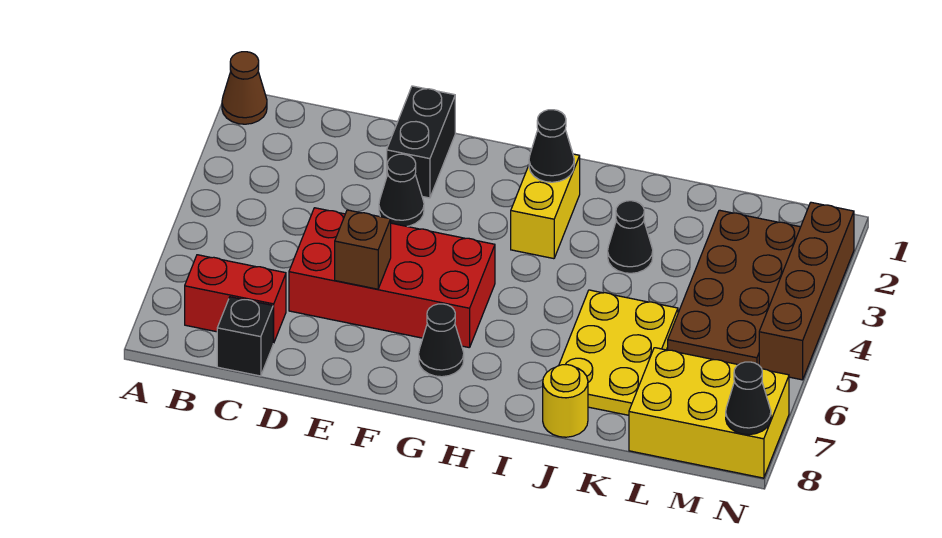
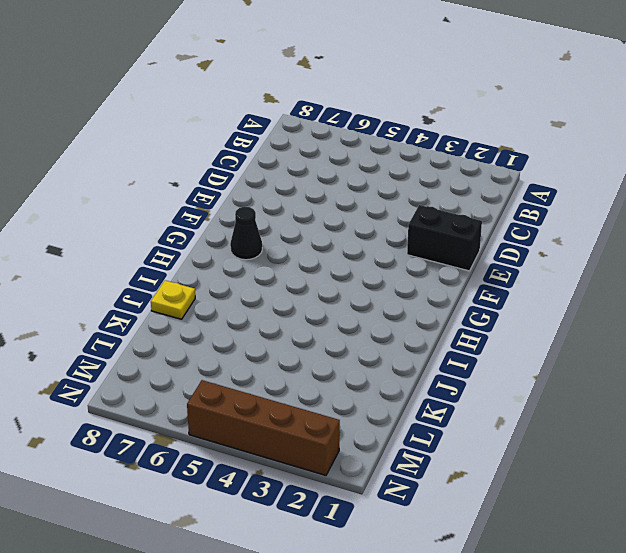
yellow plate J8 level 1 -> yellow round brick J8 level 1
none -> brown cone A1 level 1
none -> red brick B7:C7 level 1
none -> black brick C8 level 1

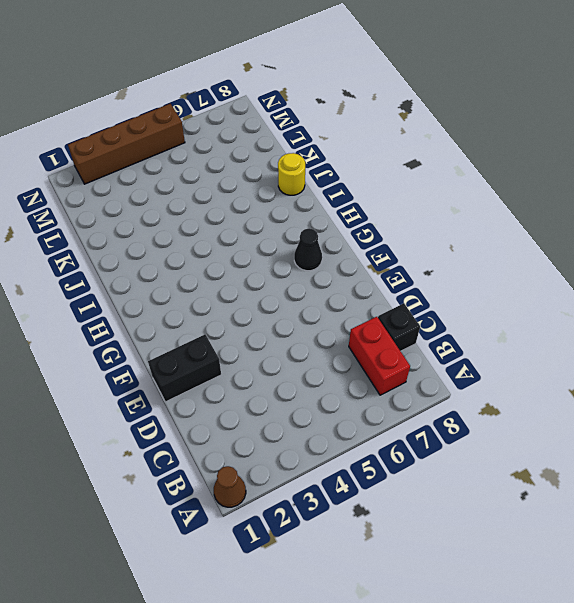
none -> red brick D5:G6 level 1
none -> black cone E3 level 1
none -> yellow brick H2:H3 level 1

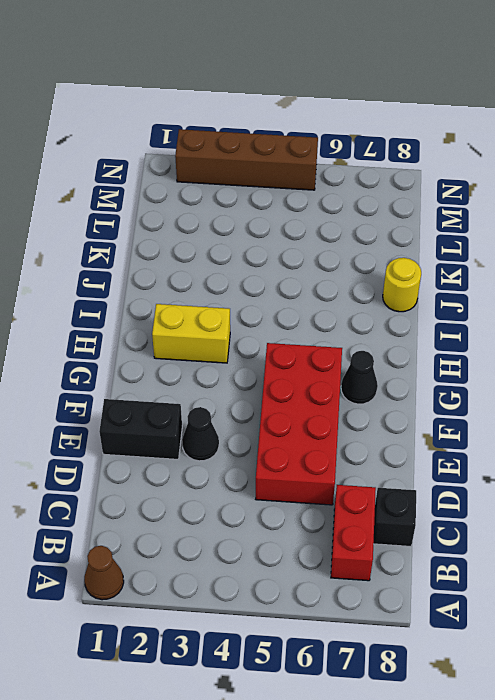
none -> black cone J3 level 1
none -> yellow plate J5:K7 level 1
none -> brown plate L2:M5 level 1

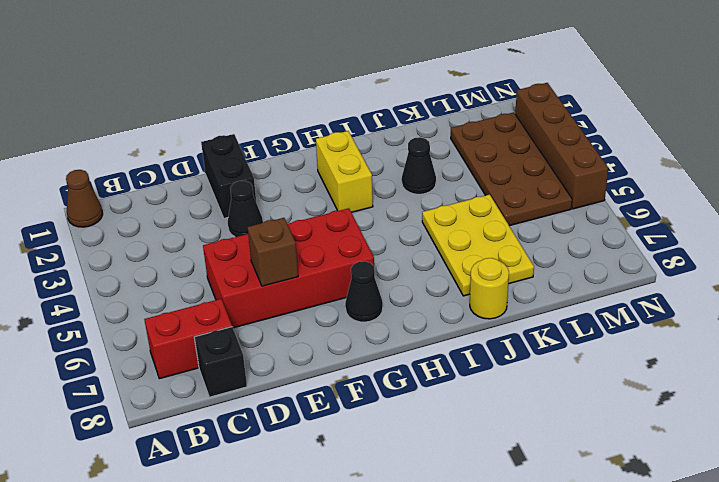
none -> yellow brick L7:N8 level 1
none -> black cone H2 level 2
none -> black cone N8 level 2

